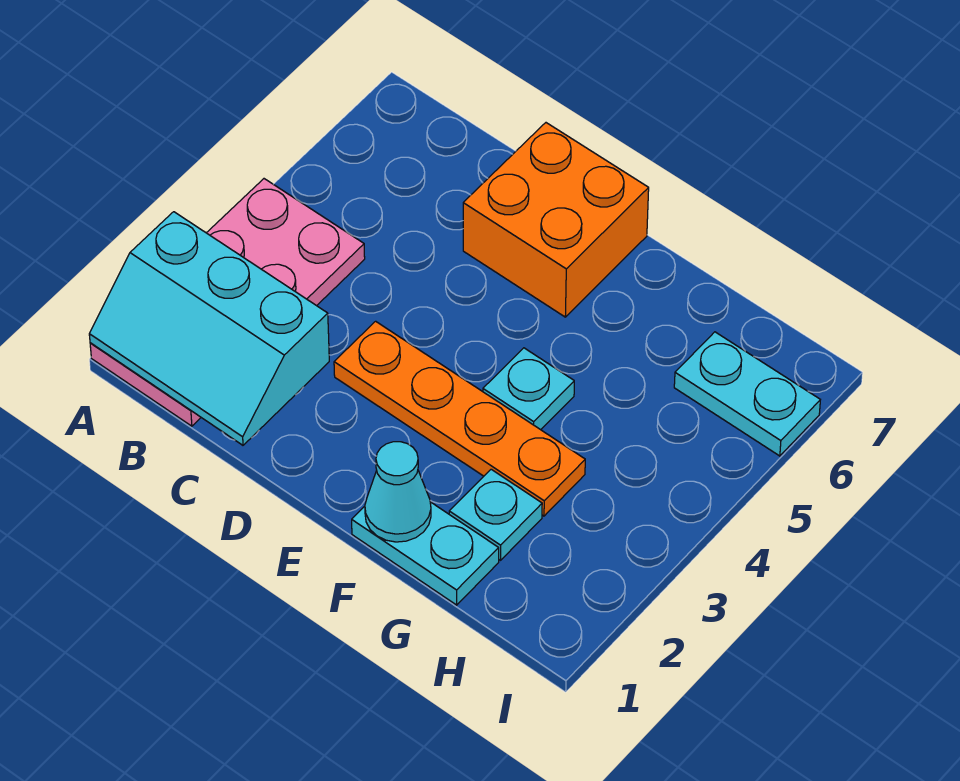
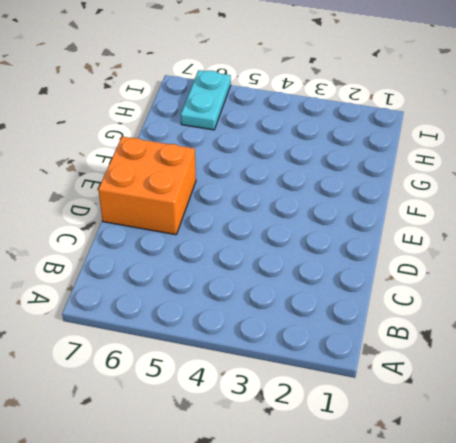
none -> pink plate A1:B4 level 1
none -> orange plate D3:G3 level 1

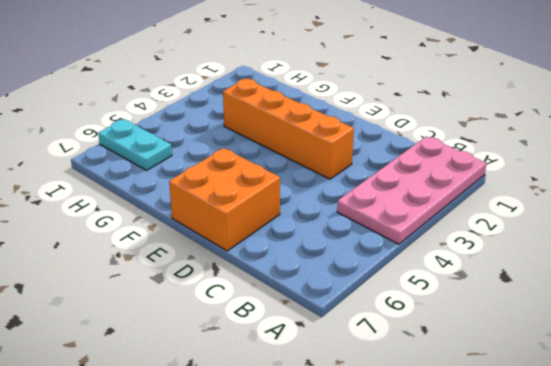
orange brick D3:G3 level 1 -> orange plate D3:G3 level 1
none -> cyan plate F1:G1 level 1
none -> cyan plate F4 level 1

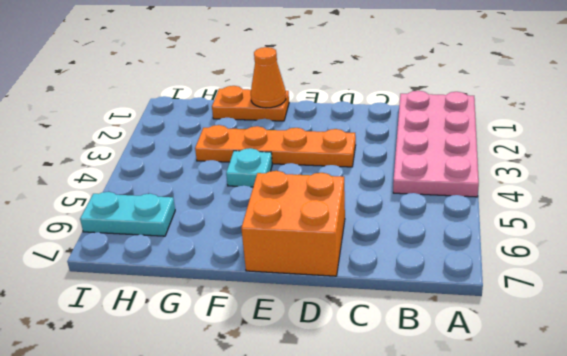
orange plate F1:G1 level 1 -> cyan plate F1:G1 level 1
orange cone F1 level 2 -> cyan cone F1 level 2
none -> cyan plate G2 level 1
none -> cyan slope A1:C2 level 2 top 2

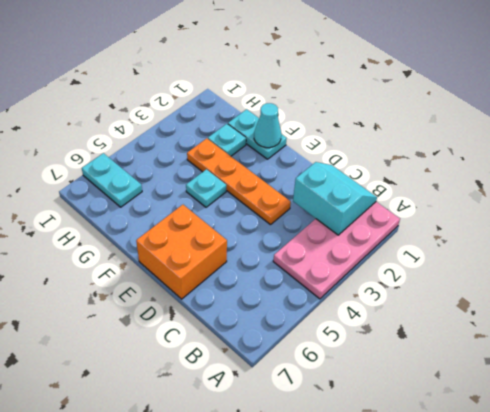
cyan slope B1:C2 level 2 top 2 -> cyan slope A1:C2 level 2 top 2

